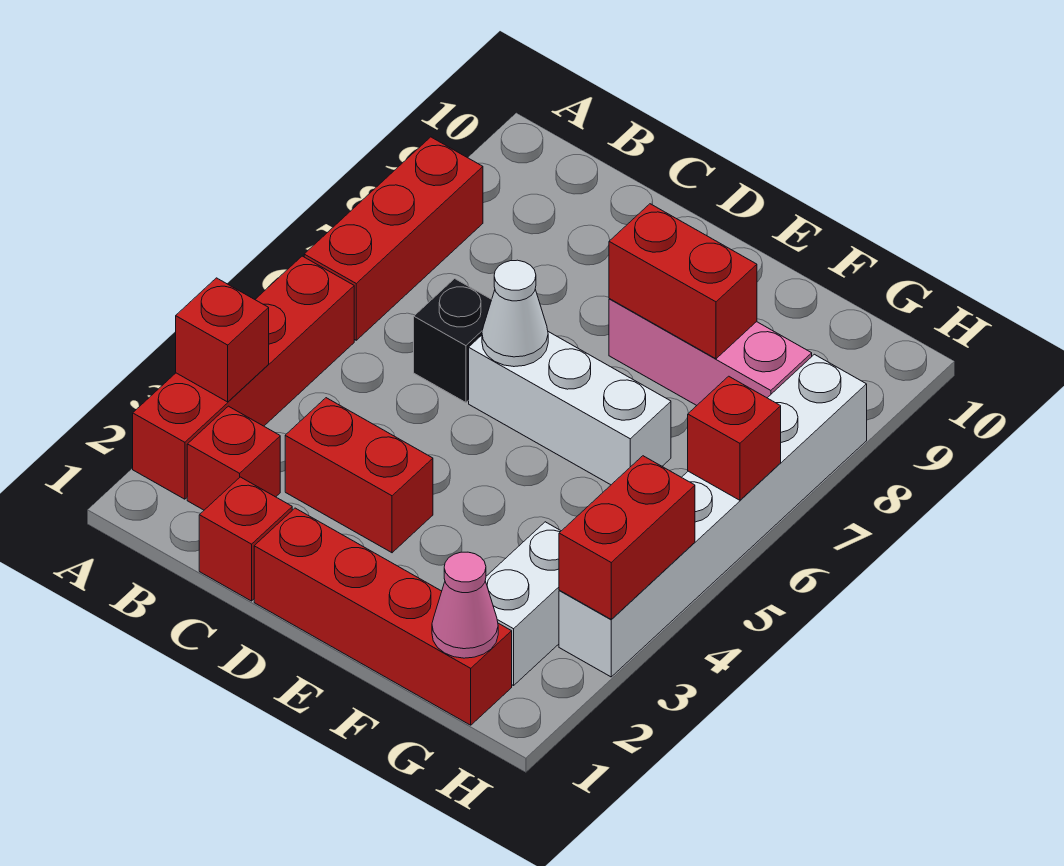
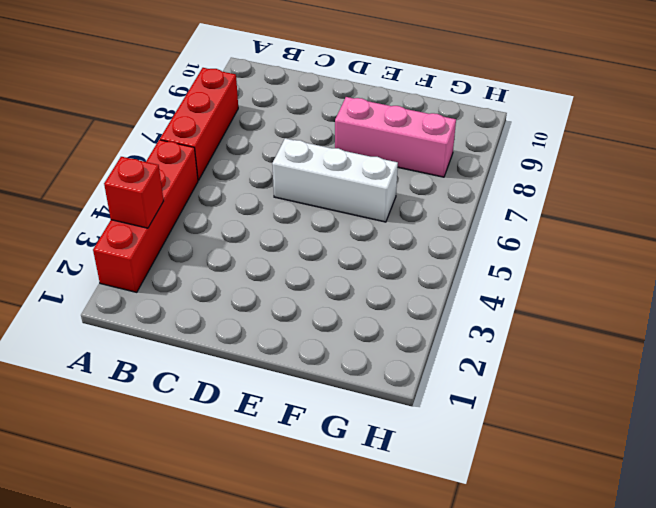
none -> red brick B2 level 1
none -> red brick C1 level 1
none -> red brick C3:D3 level 1

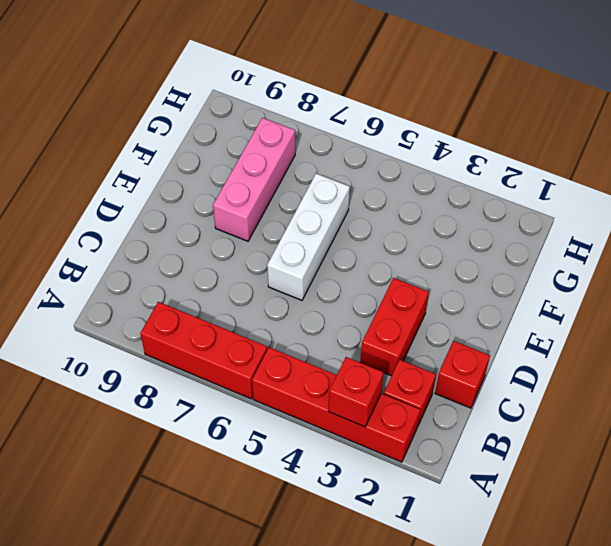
none -> black brick C6 level 1
none -> red brick D1:G1 level 1
none -> white brick G2:G3 level 1

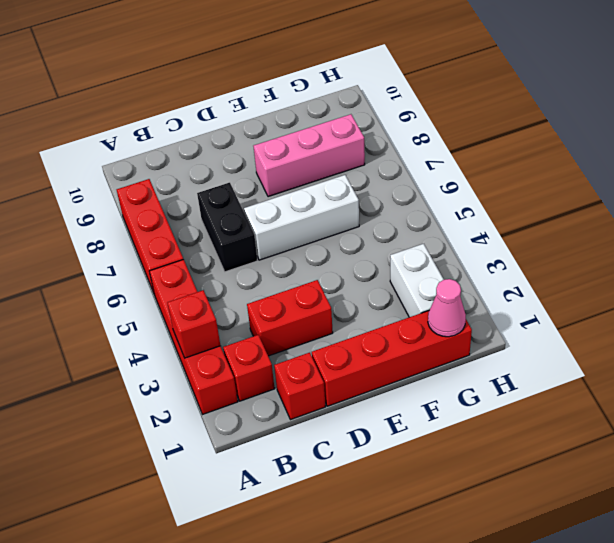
black brick C6:C7 level 1 -> black brick C6 level 1
none -> white brick H3:H8 level 1
none -> white cone D6 level 2
none -> red brick E8:F8 level 2

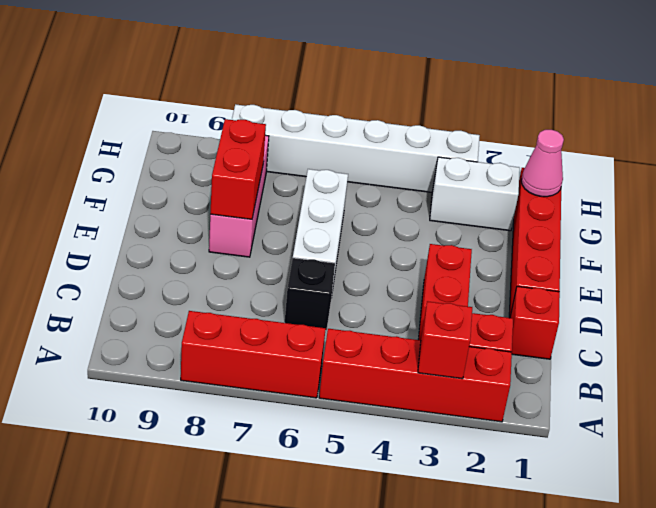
none -> white cone D6 level 2
none -> red brick H3:H4 level 2
none -> red brick H6 level 2

